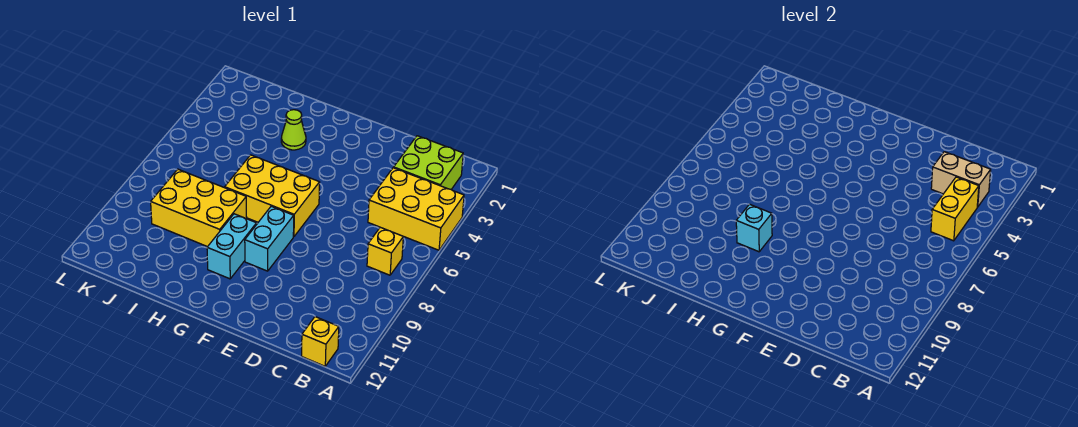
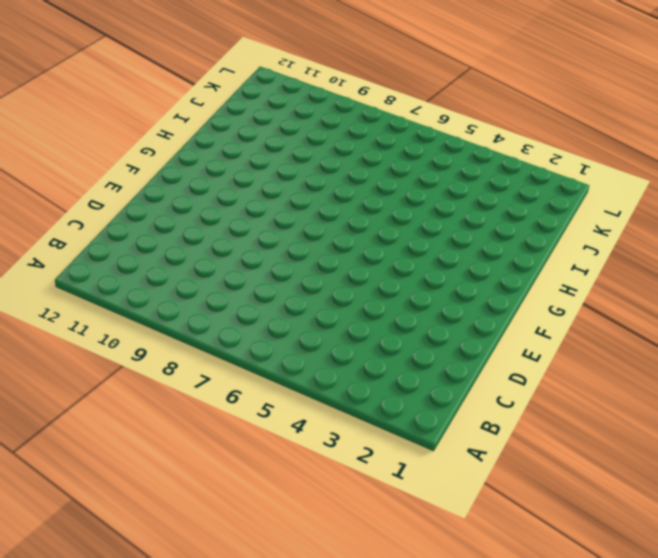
none -> yellow brick A4:C5 level 1
none -> lime brick B2:C3 level 1
none -> yellow brick B7 level 1

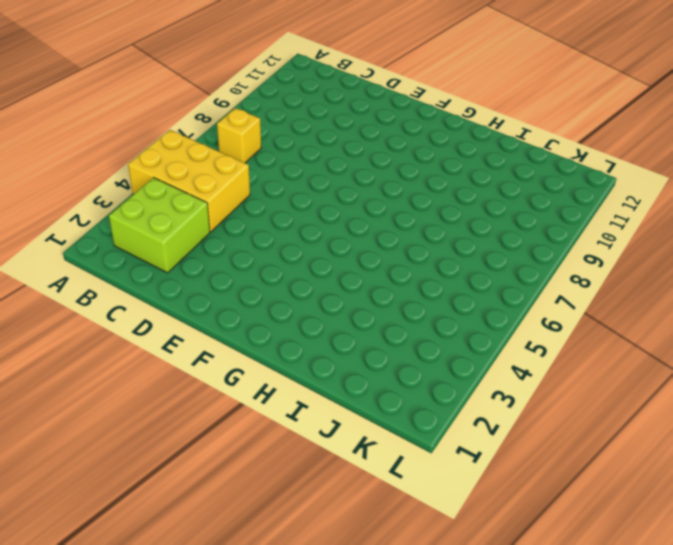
none -> yellow brick B12 level 1
none -> yellow brick F6:H7 level 1
none -> cyan brick F8:F9 level 1

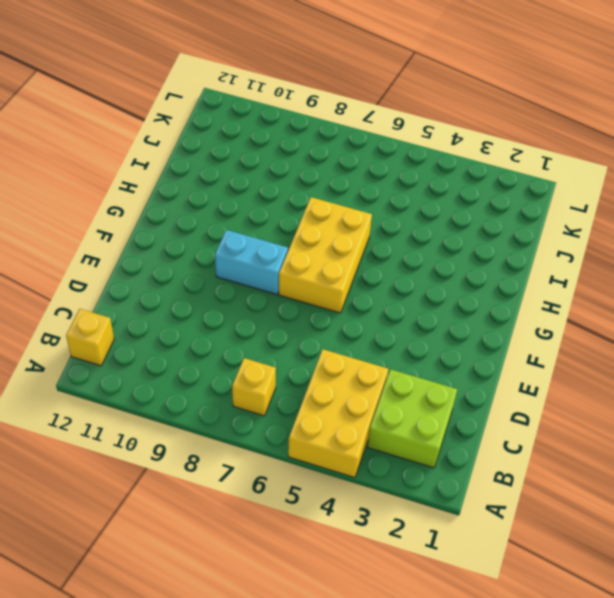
none -> cyan brick G9:G10 level 1
none -> lime cone H3 level 1
none -> yellow brick H8:J9 level 1

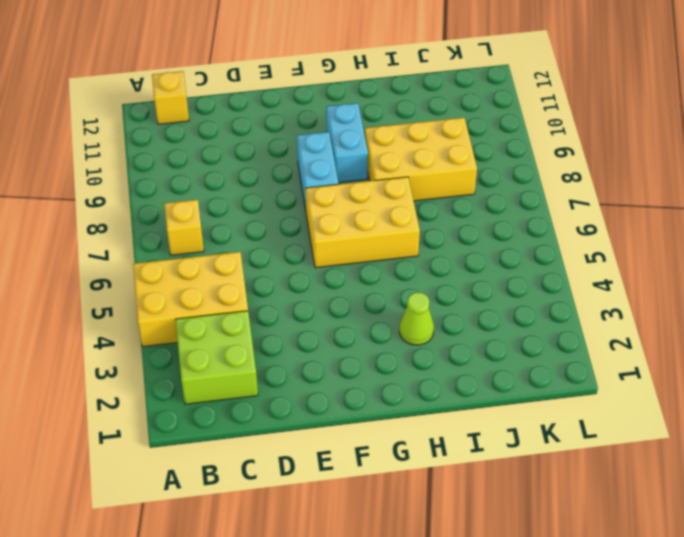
none -> tan brick B3:C3 level 2
none -> yellow brick B4:B5 level 2
none -> cyan brick H9 level 2

